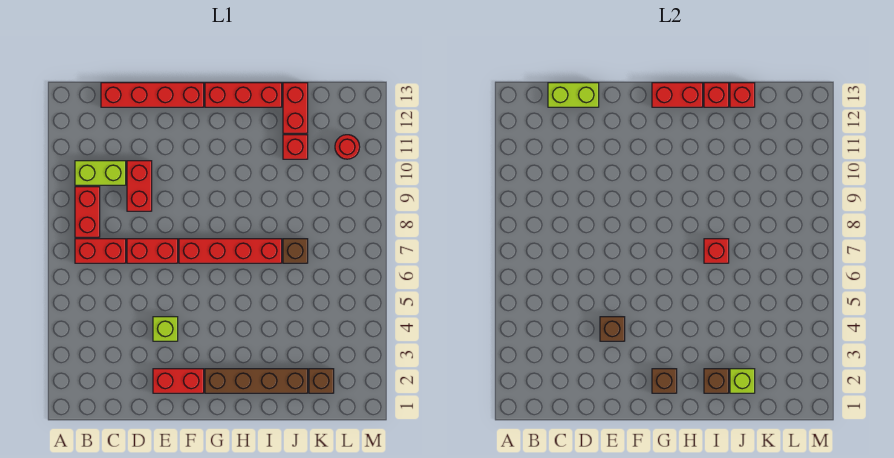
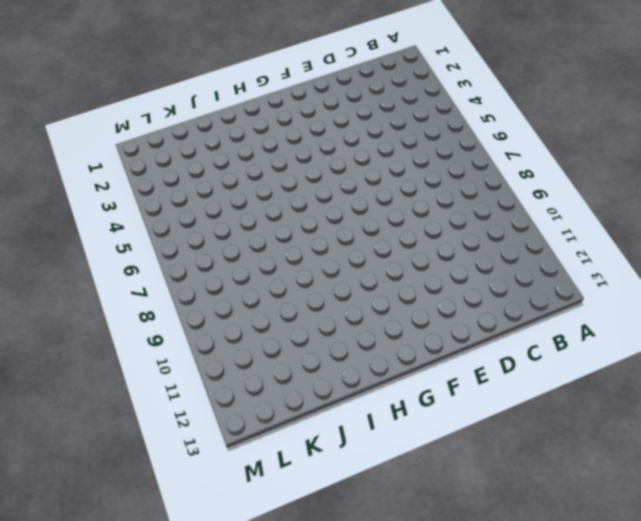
none -> red brick B7:C7 level 1
none -> red brick B8:B9 level 1
none -> lime brick B10:C10 level 1

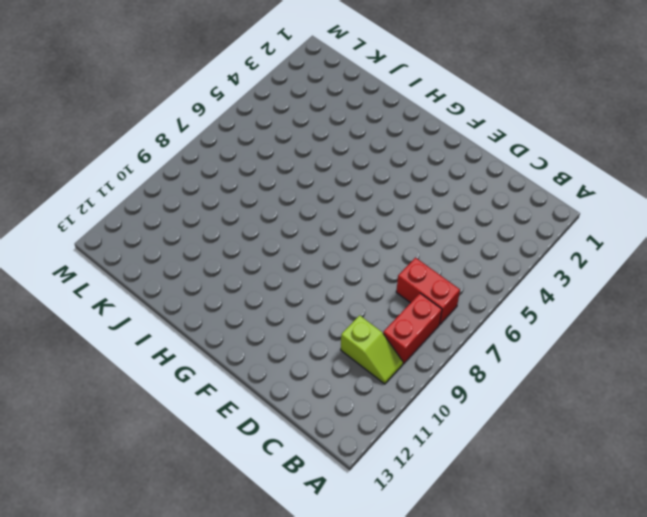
lime slope B10:C10 level 1 top C -> lime brick B10:C10 level 1
none -> red brick C13:F13 level 1
none -> red brick D7:E7 level 1
none -> red brick D9:D10 level 1

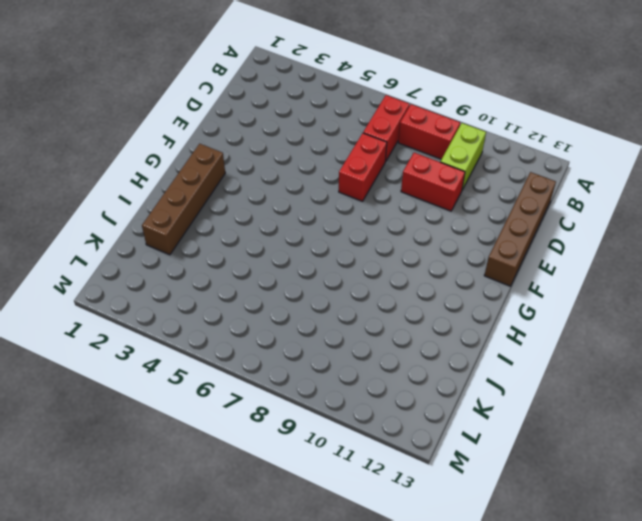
brown brick C13:F13 level 1 -> red brick C13:F13 level 1
none -> red brick E2:F2 level 1
none -> lime brick E4 level 1
none -> red brick F7:I7 level 1

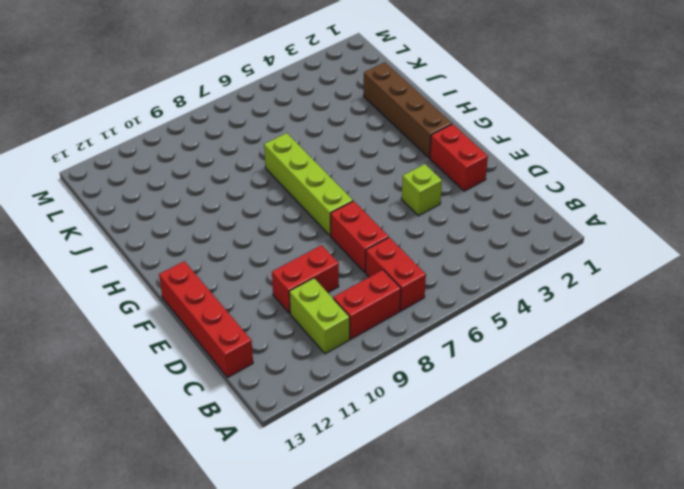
lime brick F7:I7 level 1 -> red brick F7:I7 level 1
none -> red brick G13:I13 level 1
none -> brown brick J7 level 1
none -> red brick J11 level 1

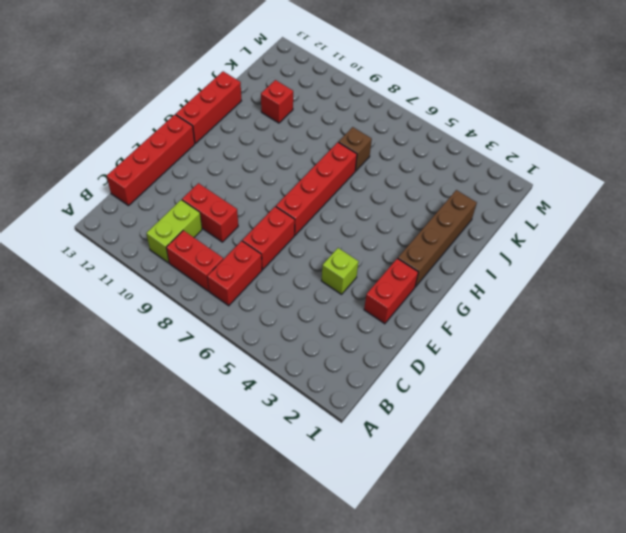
none -> red brick J12:J13 level 1
none -> brown brick K2 level 1
none -> red round brick L11 level 1

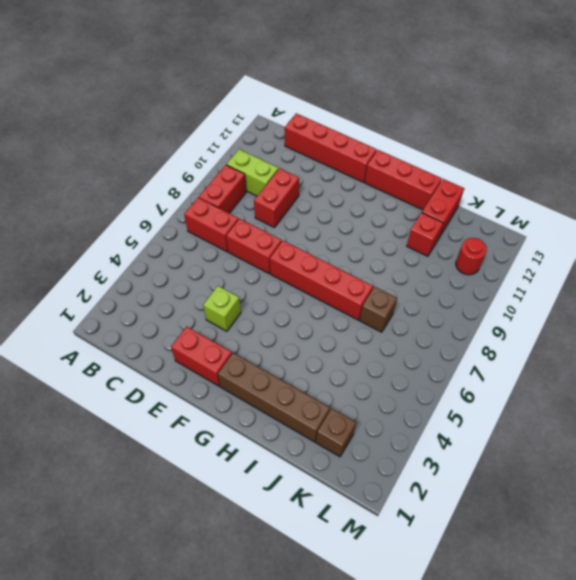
none -> lime brick C13:D13 level 2
none -> brown brick E4 level 2
none -> brown brick G2 level 2

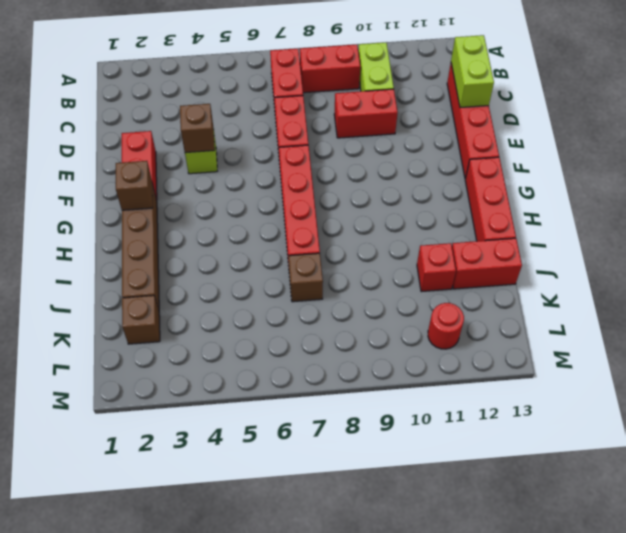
none -> red brick G13:H13 level 2
none -> brown brick I2 level 2
none -> red brick I7 level 2

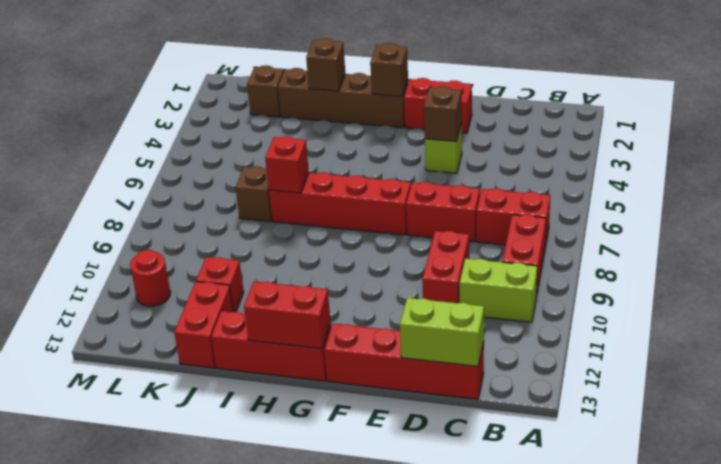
none -> red brick I13 level 2
none -> lime brick J2 level 2
none -> red brick J13 level 2

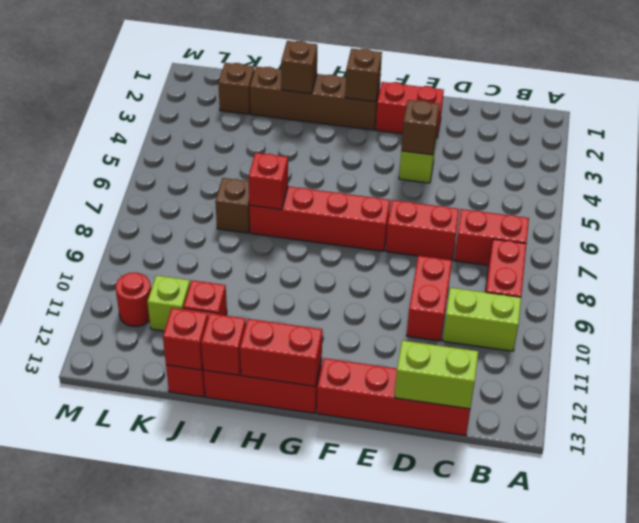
lime brick K11 level 1 -> lime brick J2 level 2

